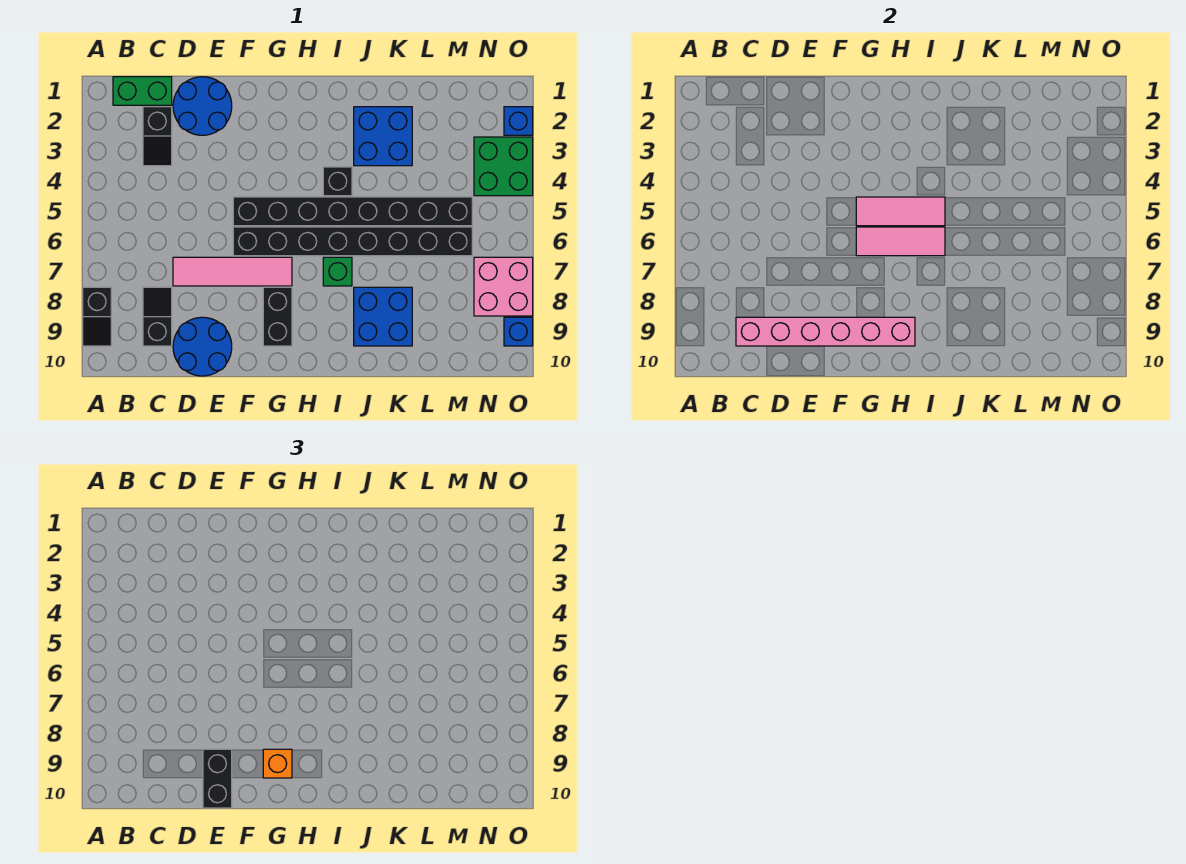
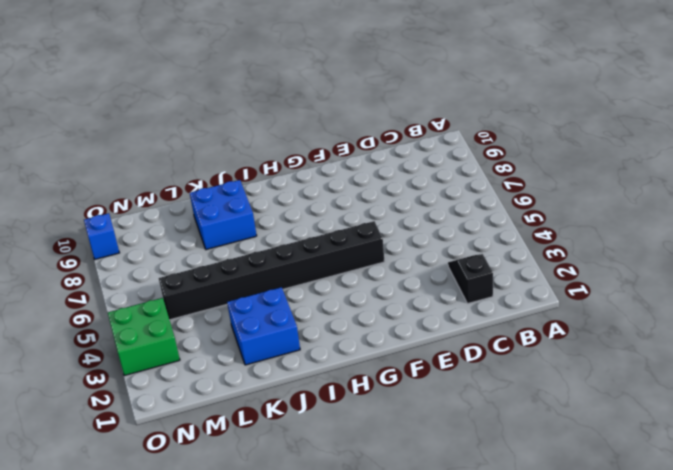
none -> black slope A8:A9 level 1 top 8
none -> green brick B1:C1 level 1
none -> black slope C8:C9 level 1 top 9

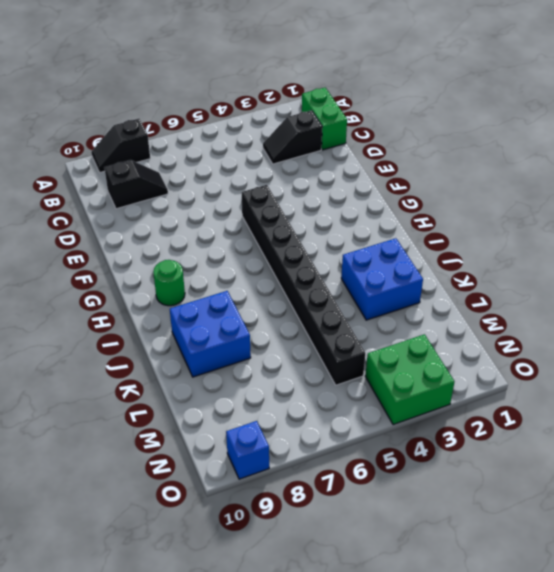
green round brick H9 level 1 -> none
none -> blue round brick D1:E2 level 1
none -> pink tile D7:G7 level 1
none -> blue round brick D9:E10 level 1

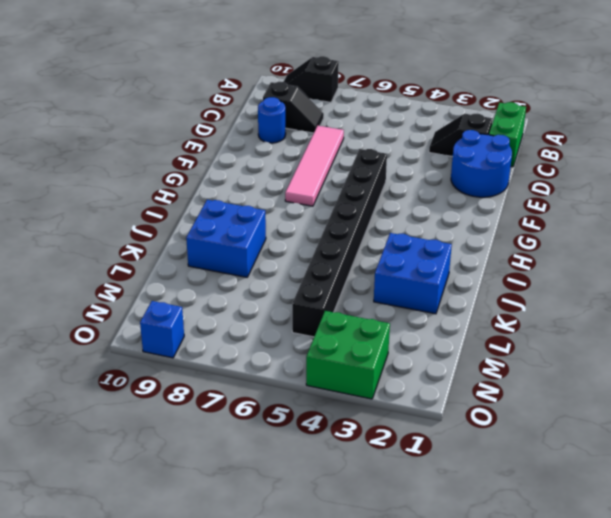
blue round brick D9 level 1 -> blue round brick D9:E10 level 1
none -> black brick F6:M6 level 1
none -> black brick G8:G9 level 1
none -> black brick I4 level 1

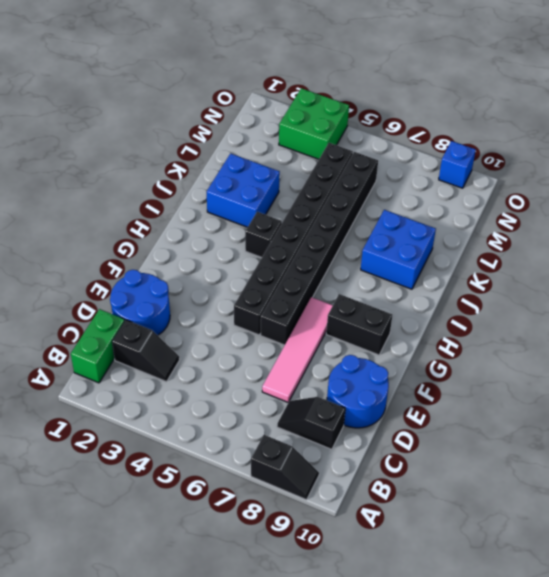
none -> green brick I7 level 1
none -> pink brick N7:O8 level 1
none -> blue brick O2 level 1

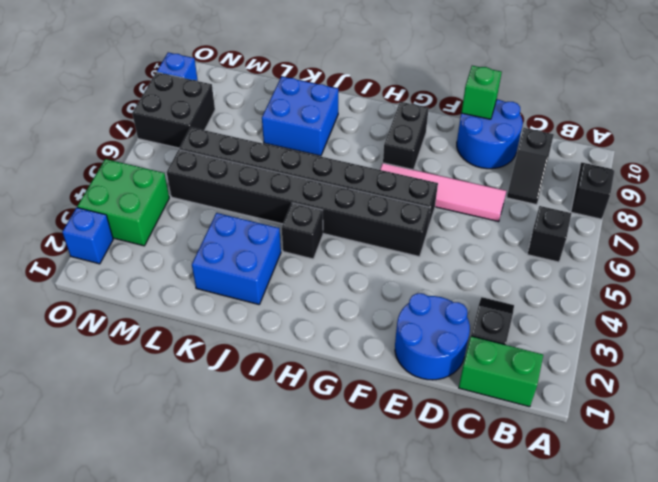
black brick B6 level 1 -> none
green brick E10 level 2 -> green brick I7 level 1
black brick N7:O8 level 1 -> pink brick N7:O8 level 1
none -> pink brick C9:H9 level 2
none -> pink tile G5:I5 level 2
none -> pink tile G6:I6 level 2

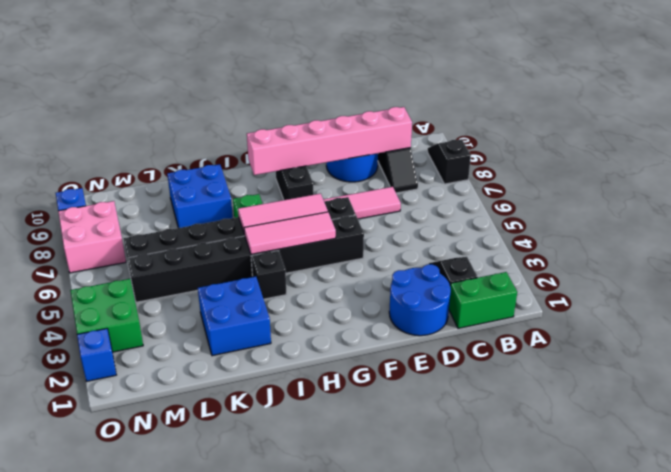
none -> black brick E9:E10 level 3
none -> orange brick G9 level 3

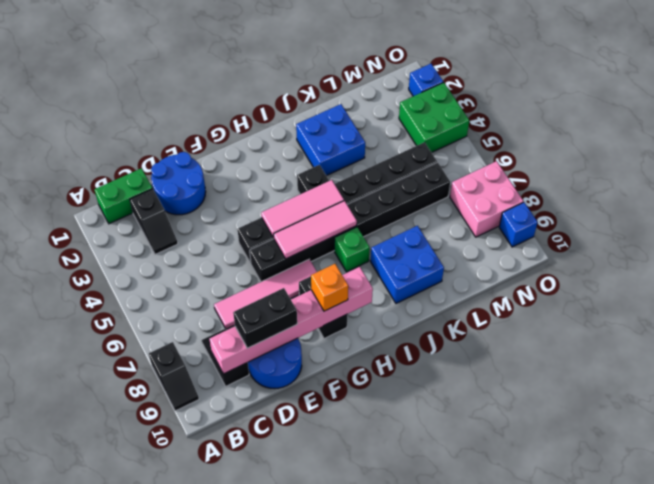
black brick D9:E9 level 3 -> black brick E9:E10 level 3

